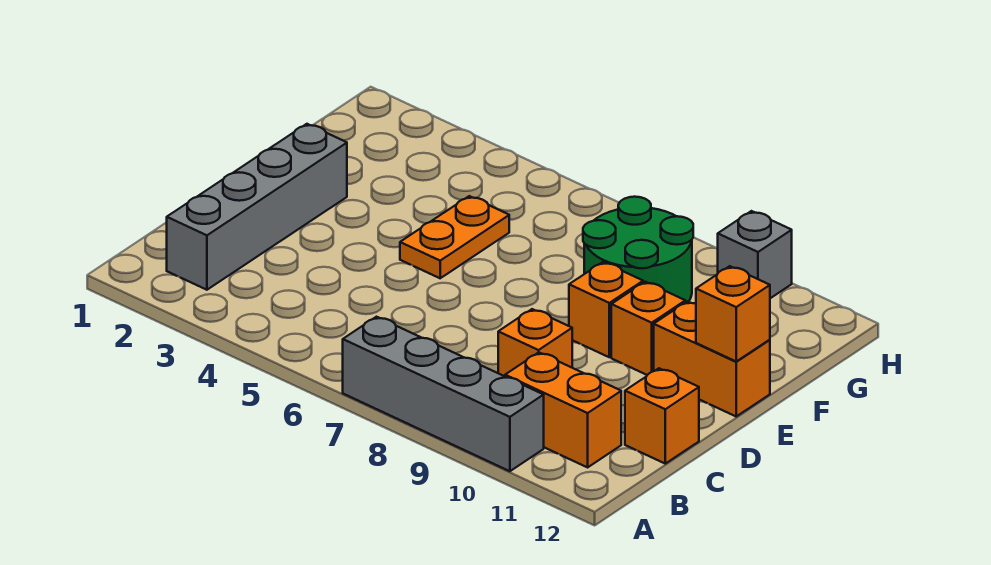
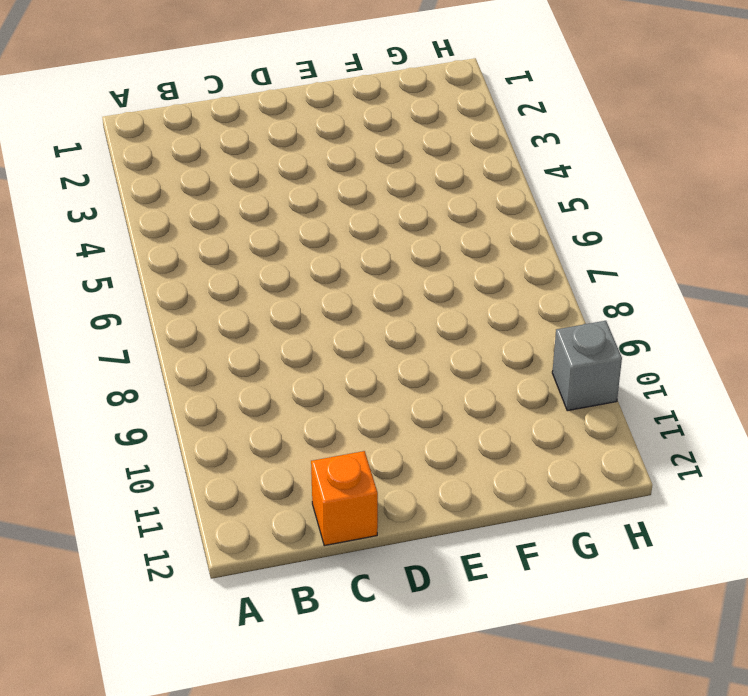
none -> grey brick A7:A10 level 1
none -> grey brick B2:E2 level 1
none -> orange brick B10:B11 level 1

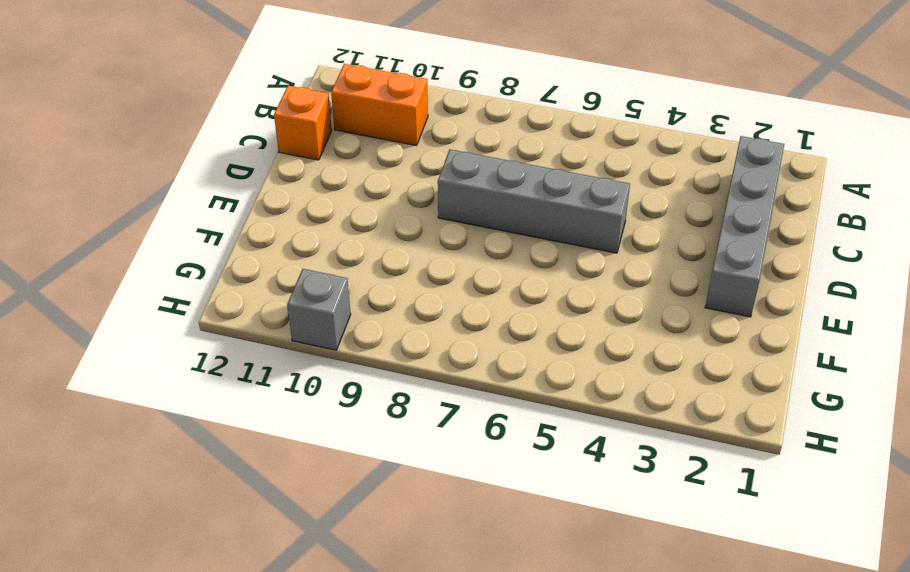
grey brick D5:D8 level 1 -> grey brick A7:A10 level 1
none -> orange brick C9 level 1
none -> orange plate E5:F5 level 1
none -> orange brick E9 level 1

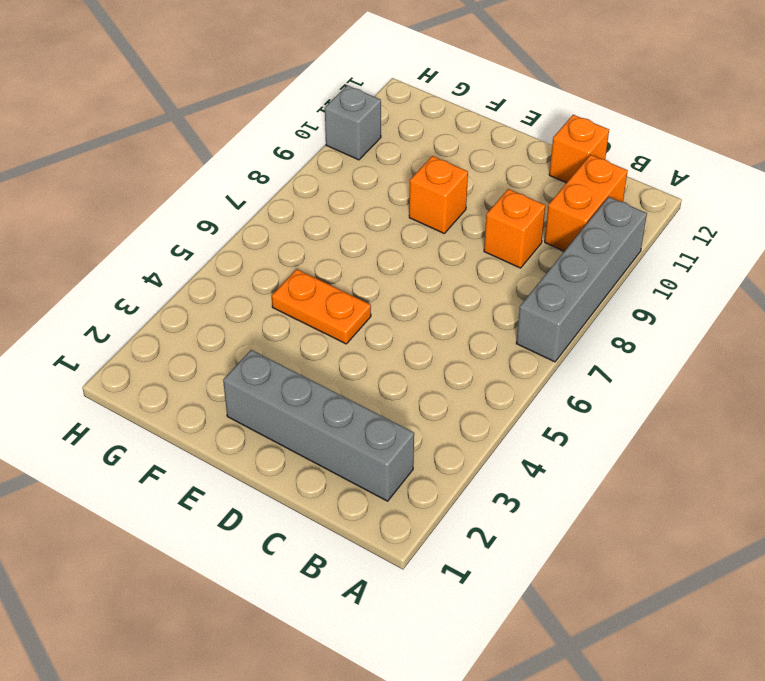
none -> orange brick E10 level 1
none -> orange brick E11:E12 level 1
none -> green round brick F8:G9 level 1

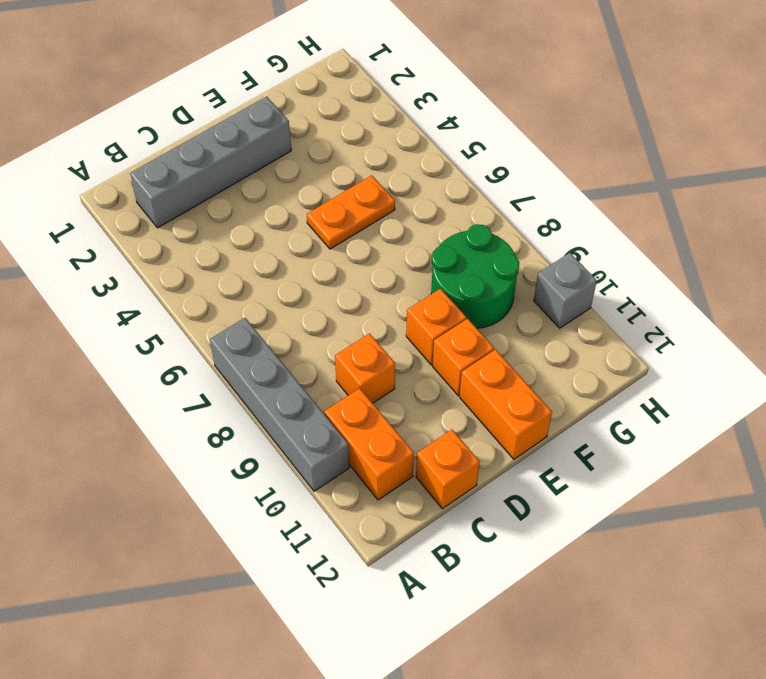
none -> orange brick E12 level 2

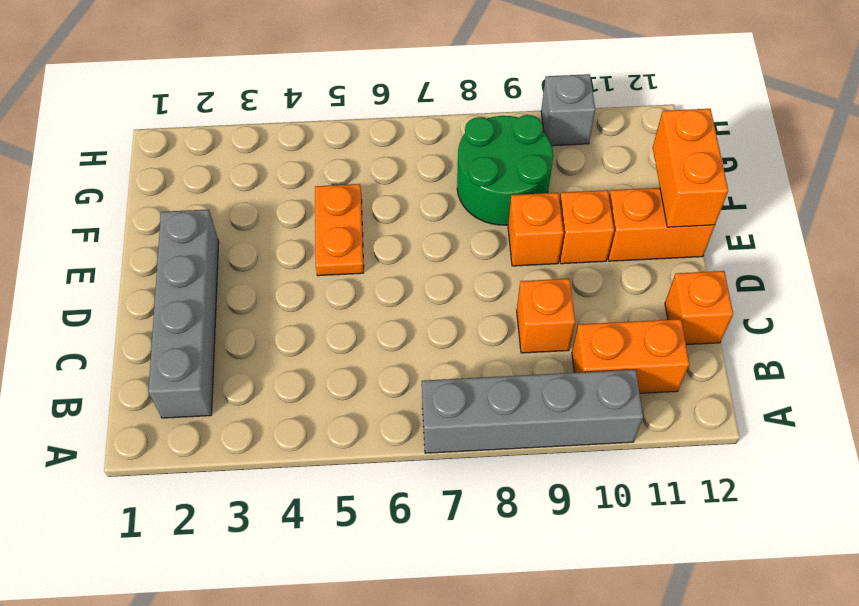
orange brick E12:F12 level 2 -> orange brick E12 level 2

